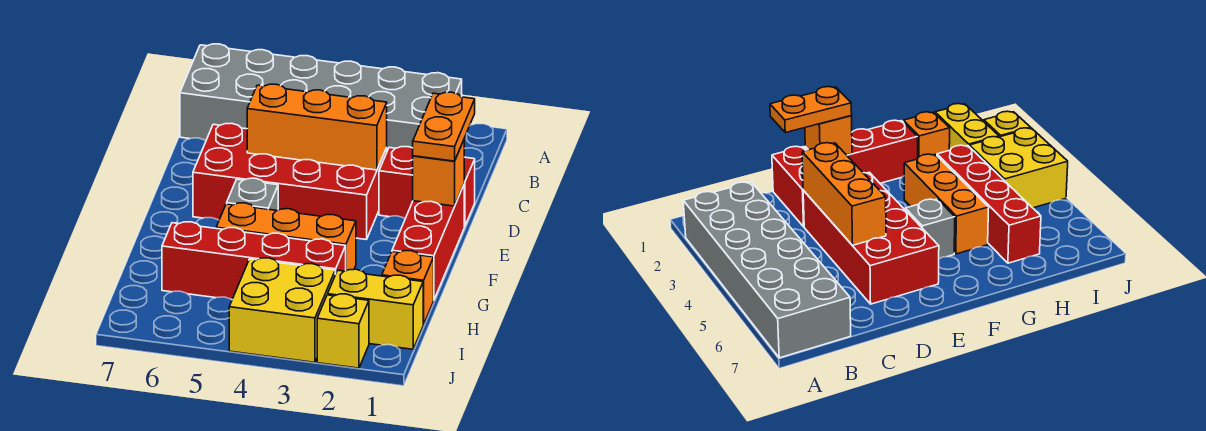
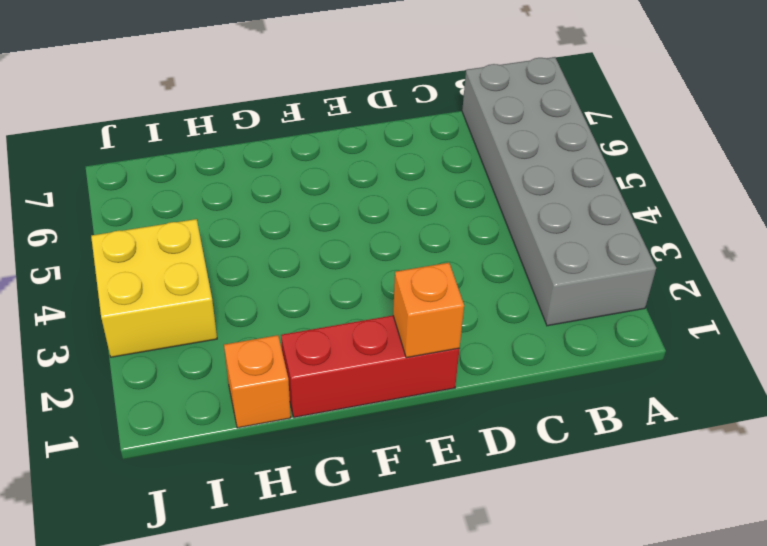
none -> red brick D1:D2 level 1
none -> red brick D3:E6 level 1
none -> grey brick F5 level 1

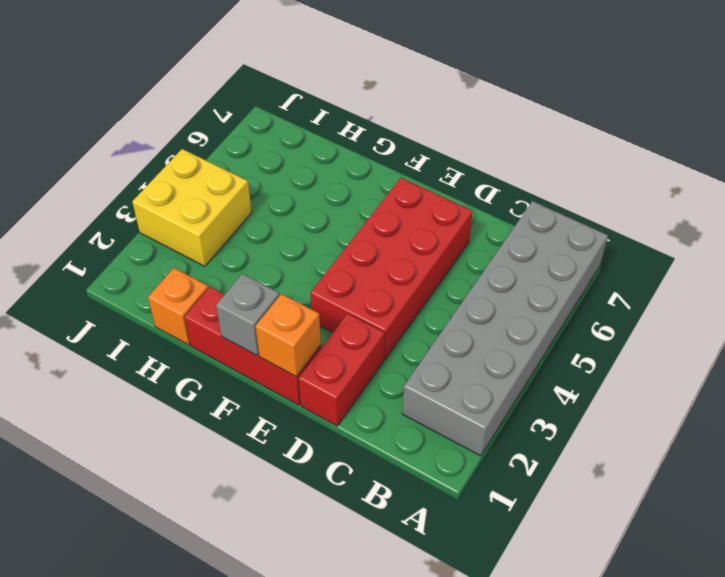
grey brick F1 level 2 -> grey brick F5 level 1
none -> orange brick G3:G5 level 1
none -> red brick H3:H6 level 1
none -> yellow brick I1:I2 level 1

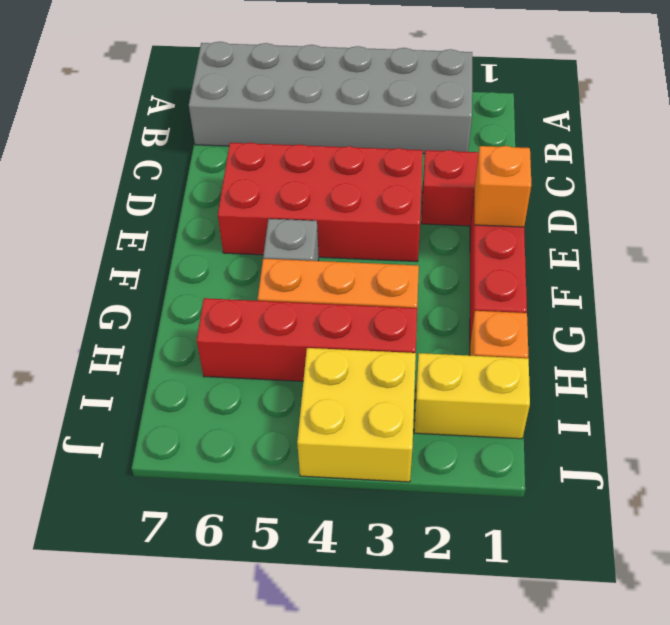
none -> yellow brick J2 level 1
none -> orange brick D3:D5 level 2
none -> orange plate D1:E1 level 3

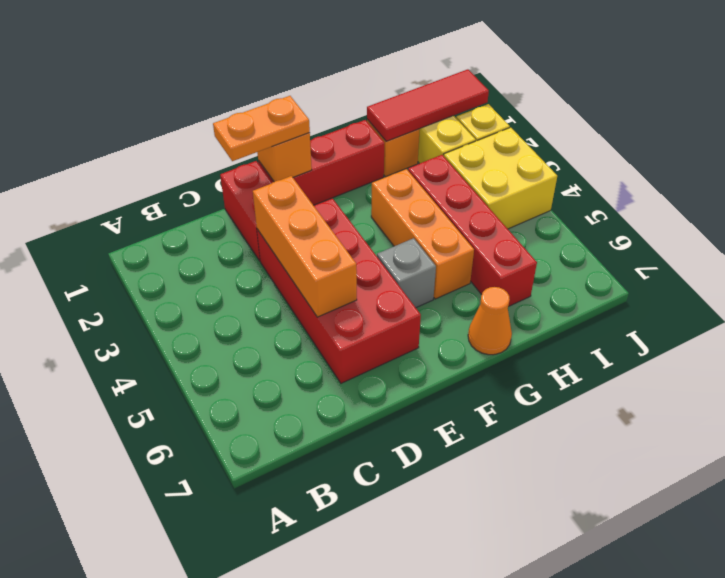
orange cone G7 level 1 -> none
red tile H1:J1 level 2 -> none
none -> grey brick A2:B7 level 1

